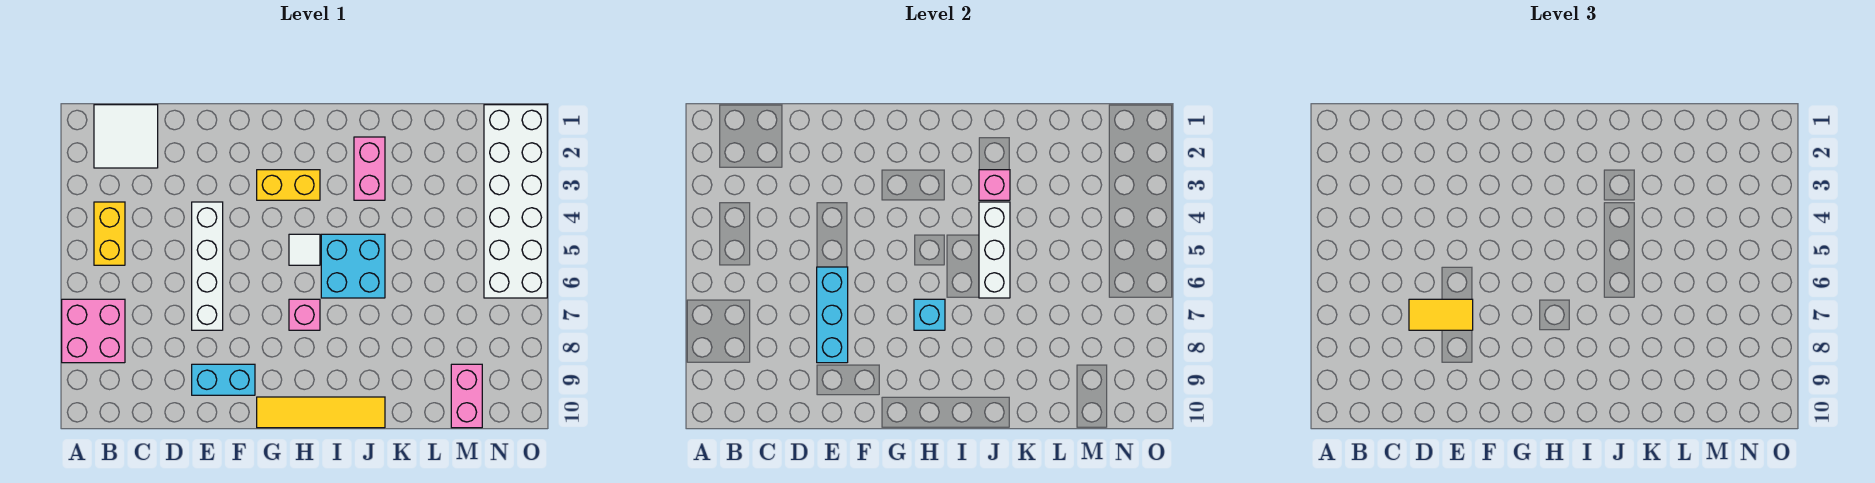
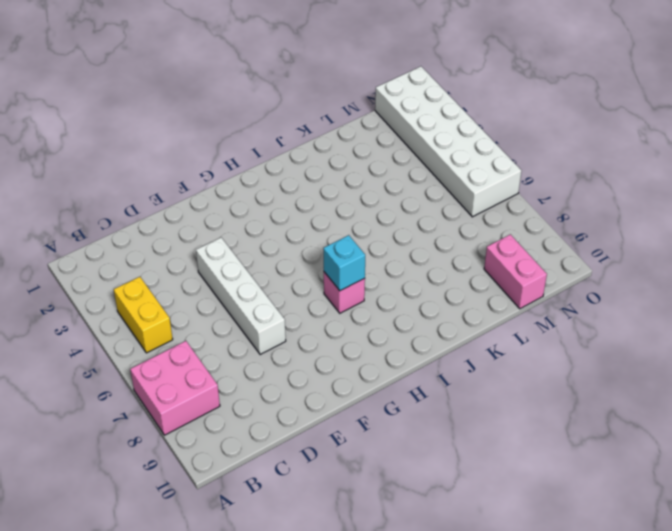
none -> white tile B1:C2 level 1
none -> cyan brick E9:F9 level 1
none -> yellow brick G3:H3 level 1

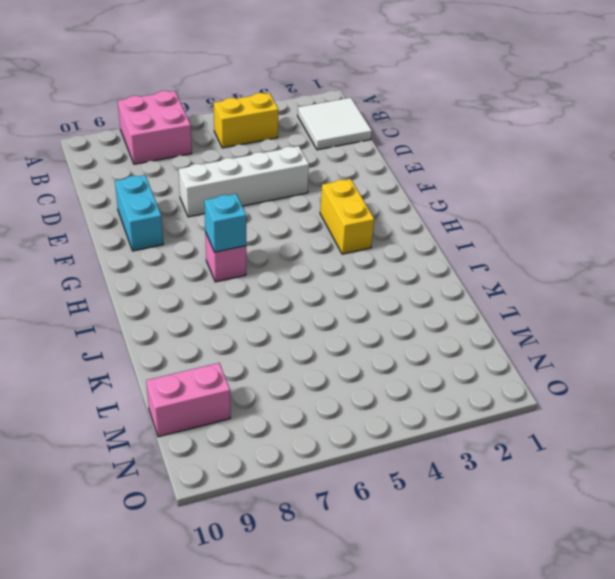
none -> yellow tile G10:J10 level 1
none -> white tile H5 level 1
none -> cyan brick I5:J6 level 1

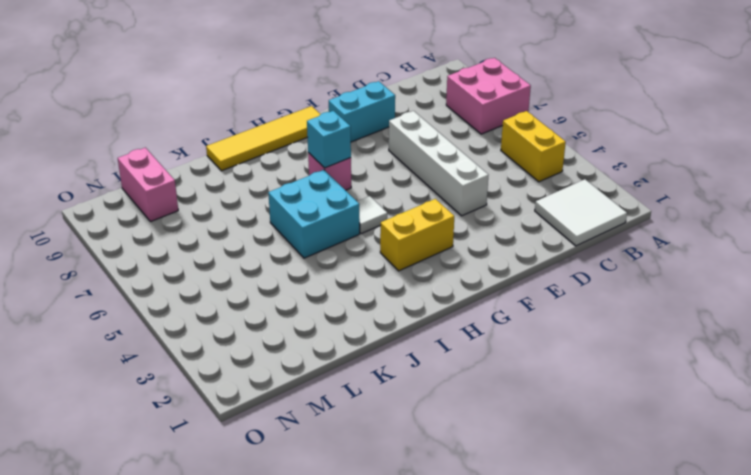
none -> pink brick J2:J3 level 1
none -> white brick N1:O6 level 1
none -> cyan brick E6:E8 level 2

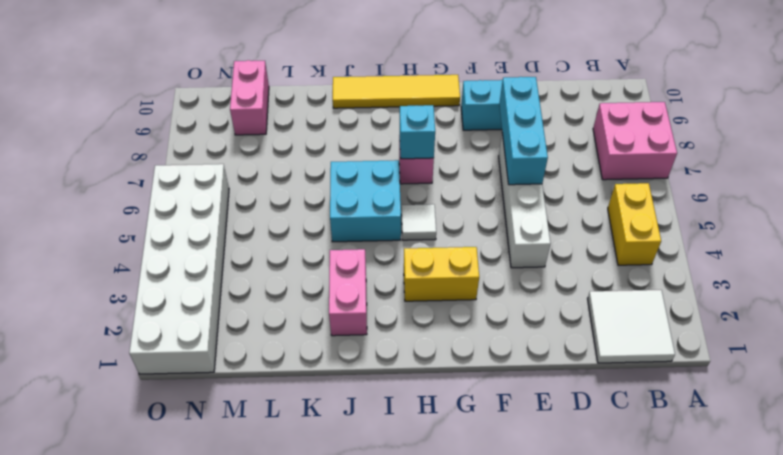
none -> pink brick J3 level 2
none -> white brick J4:J6 level 2
none -> yellow tile D7:E7 level 3

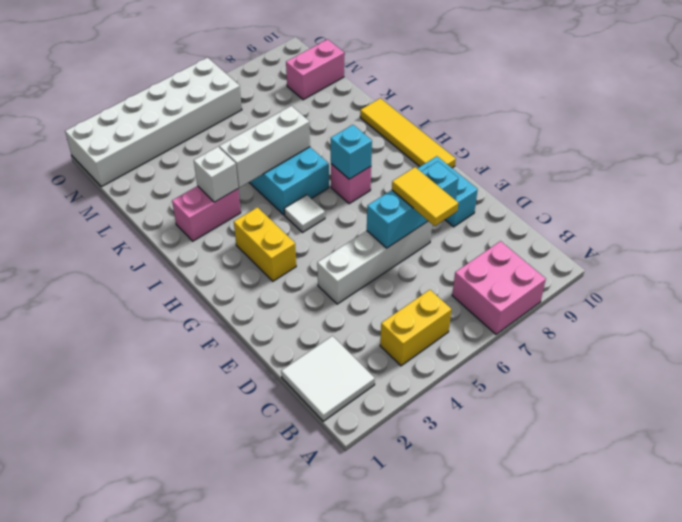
white brick J3 level 2 -> pink brick J3 level 2

